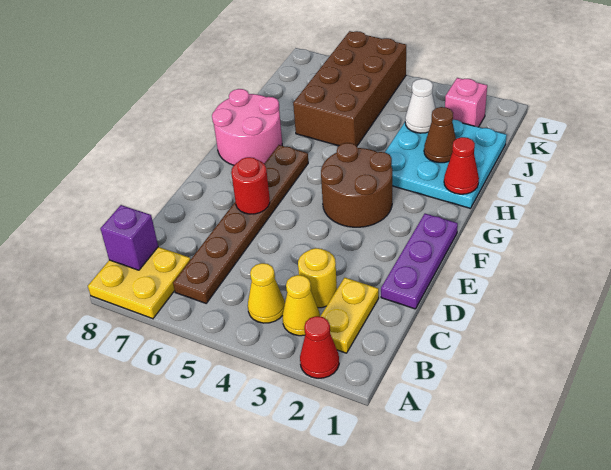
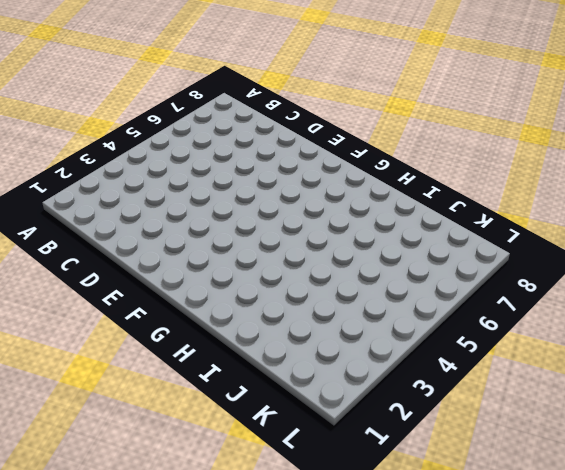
none -> red cone A2 level 1
none -> yellow plate A7:B8 level 1
none -> yellow plate B2:C2 level 1

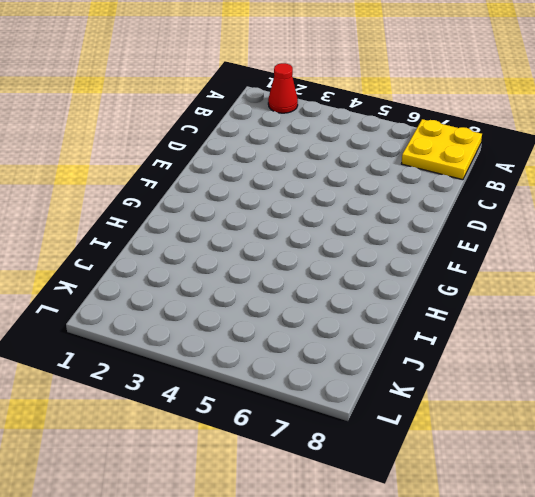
none -> yellow plate B2:C2 level 1
none -> yellow cone B3 level 1
none -> yellow cone B4 level 1

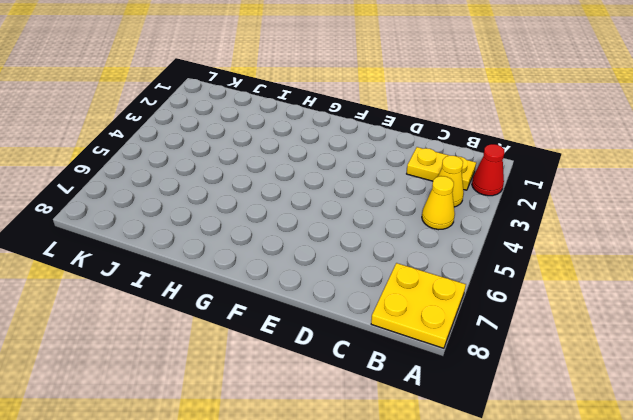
none -> brown plate B6:G6 level 1
none -> yellow round brick C3 level 1
none -> purple plate D1:F1 level 1

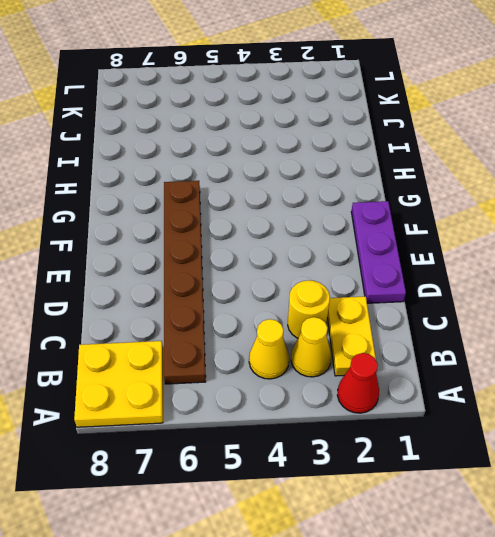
none -> brown round brick F3:G4 level 1
none -> pink round brick G7:H8 level 1
none -> cyan plate H1:J3 level 1

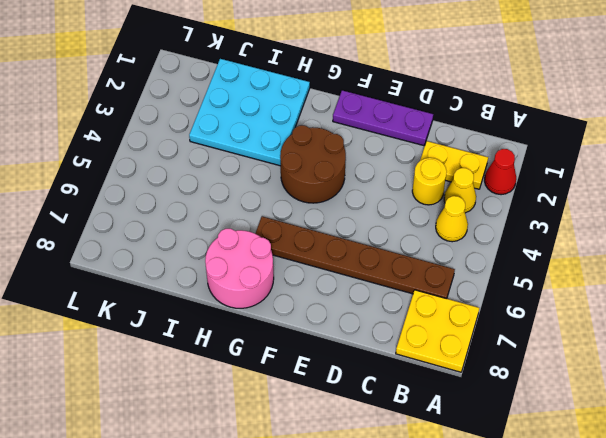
none -> brown brick I5:L6 level 1
none -> pink brick K2 level 1
none -> purple brick B8 level 2

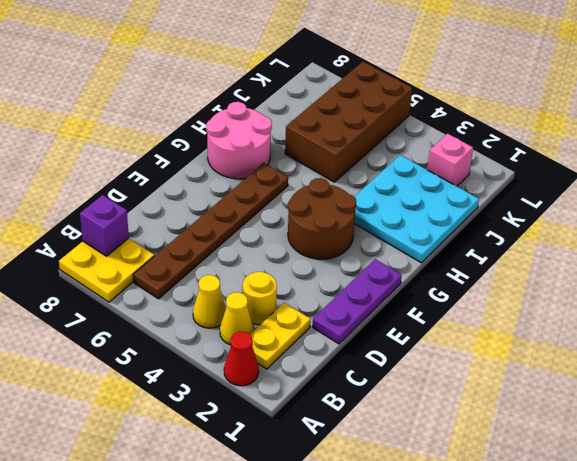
none -> red round brick E6 level 2
none -> red cone H1 level 2
none -> brown cone I2 level 2

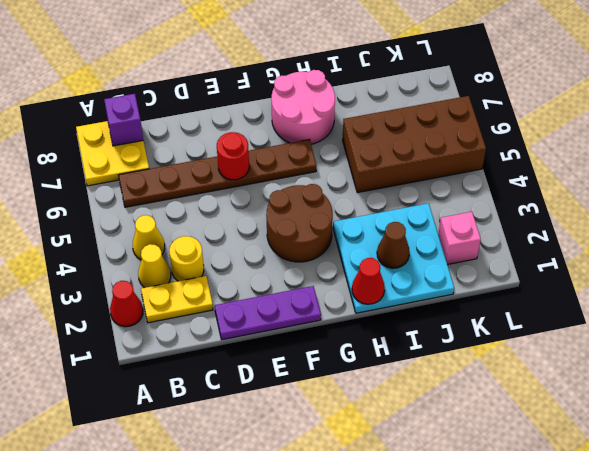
none -> white cone J3 level 2

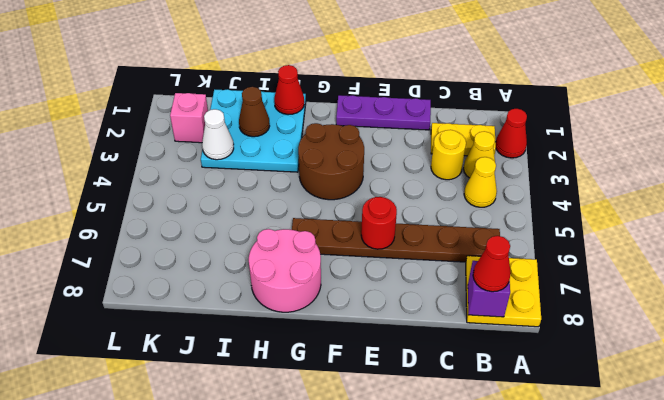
red cone B8 level 3 -> none
none -> brown brick I5:L6 level 1

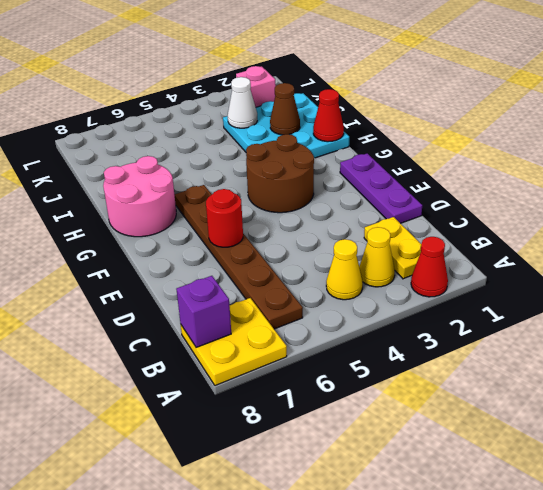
none -> yellow round brick C3 level 1
none -> brown brick I5:L6 level 1

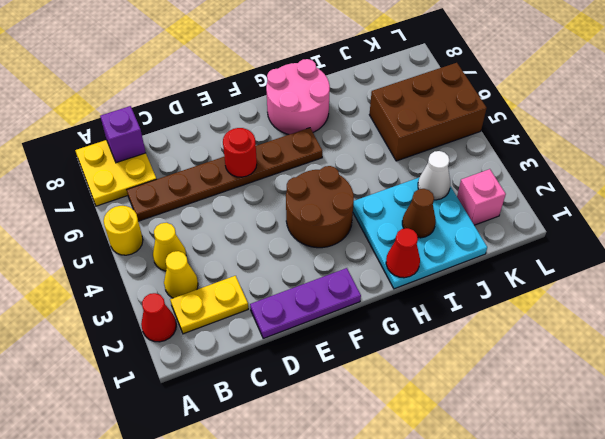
yellow round brick A5 level 1 -> yellow round brick C3 level 1
brown brick J5:L6 level 1 -> brown brick I5:L6 level 1

